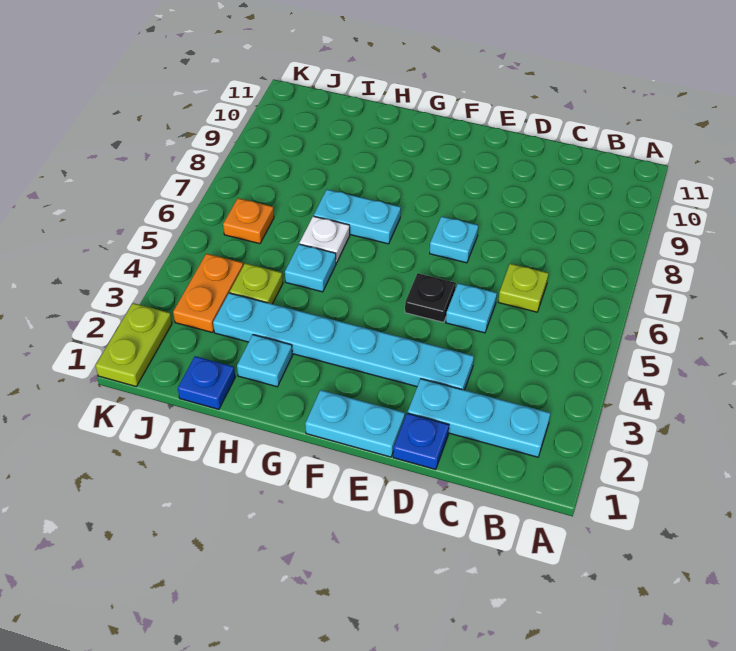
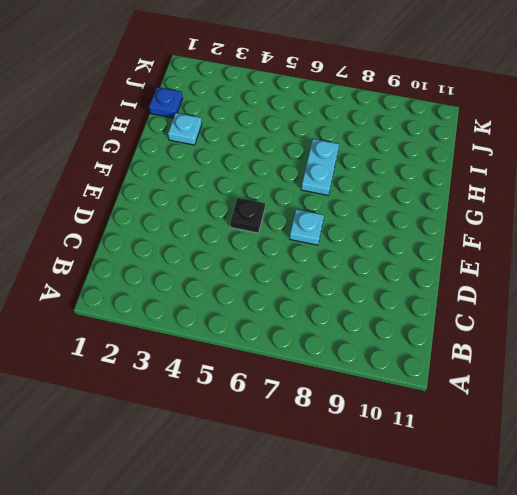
none -> cyan plate B2:D2 level 1
none -> lime plate C6 level 1
none -> blue plate D1 level 1

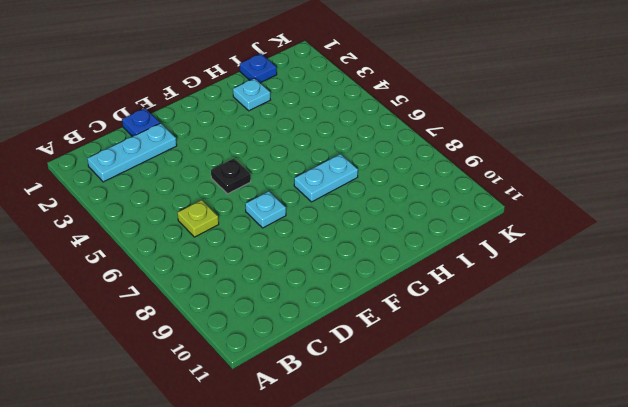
none -> cyan plate D3:I3 level 1
none -> cyan plate D5 level 1
none -> cyan plate E1:F1 level 1

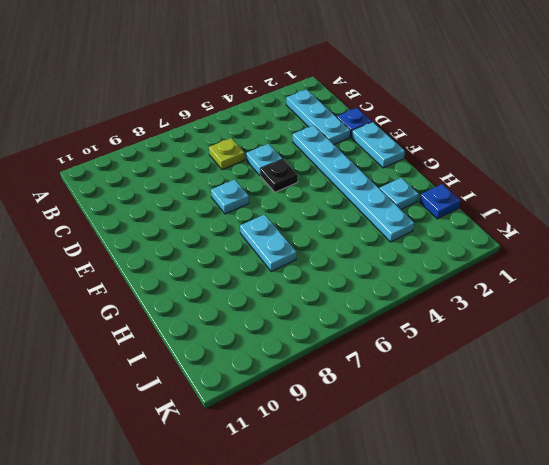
none -> cyan plate H5 level 1
none -> white plate H6 level 1
none -> lime plate I4 level 1

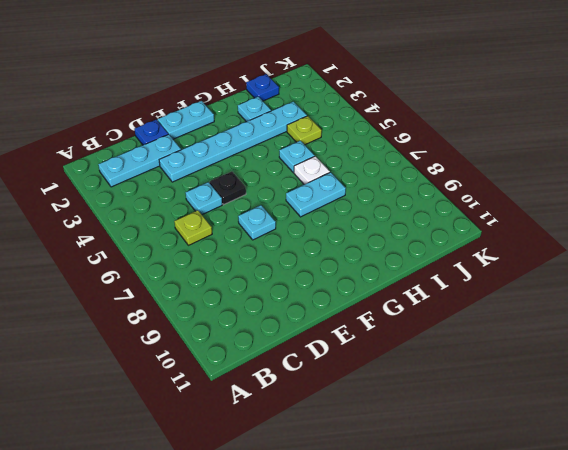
none -> orange plate J3:J4 level 1
none -> orange plate J6 level 1
none -> lime plate K1:K2 level 1

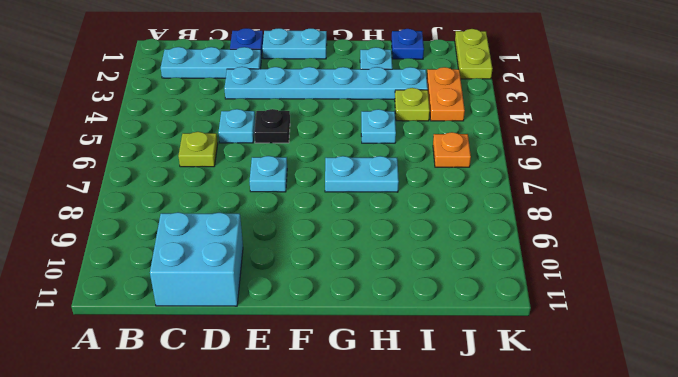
cyan brick C10:D11 level 1 -> none
none -> white plate H6 level 1

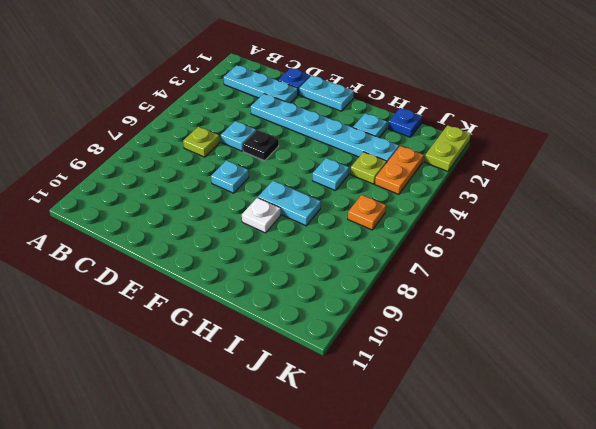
white plate G8 level 1 -> white plate H6 level 1

